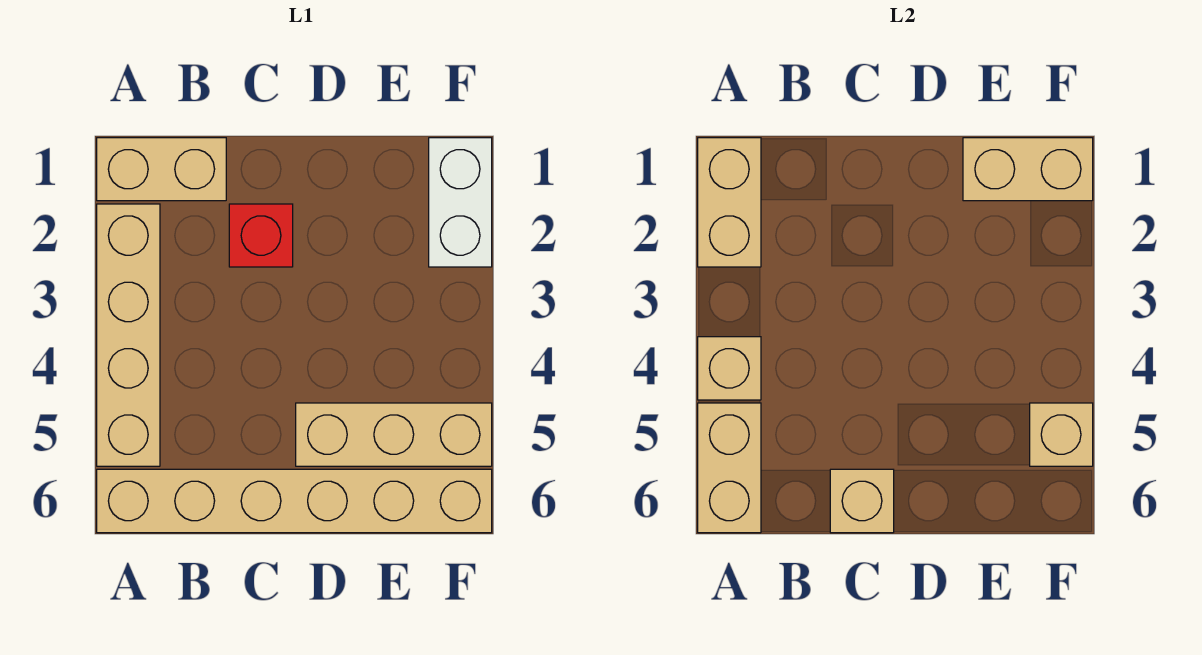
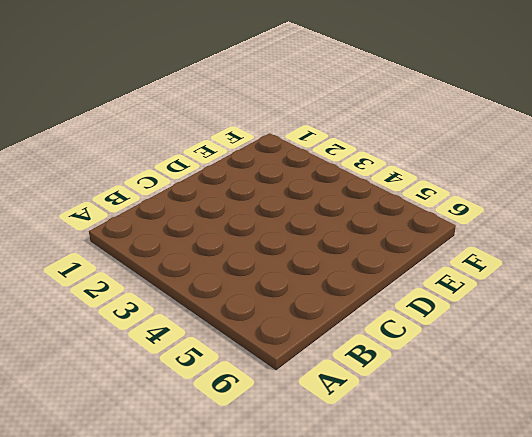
none -> tan brick A1:B1 level 1
none -> tan brick A2:A5 level 1
none -> tan brick A6:F6 level 1

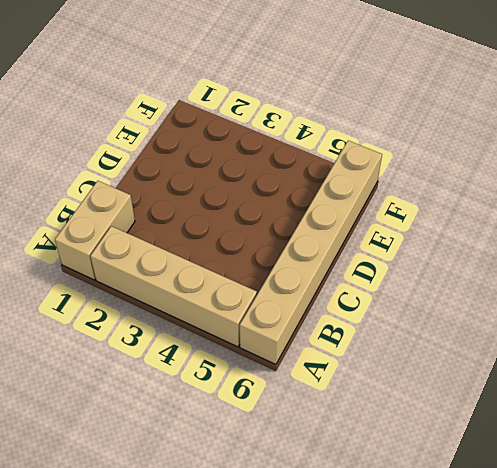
none -> red brick C2 level 1
none -> tan brick D5:F5 level 1
none -> white brick F1:F2 level 1

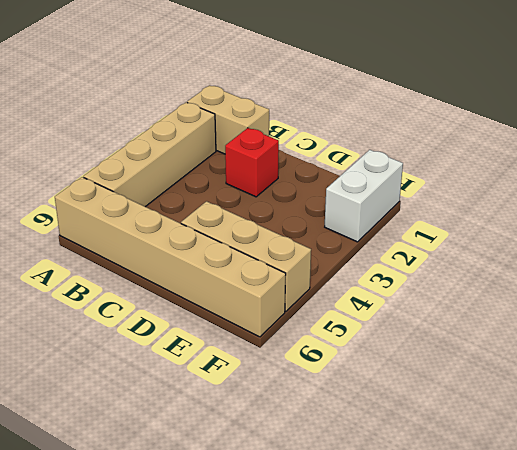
none -> tan brick A1:A2 level 2
none -> tan brick A4 level 2
none -> tan brick A5:A6 level 2

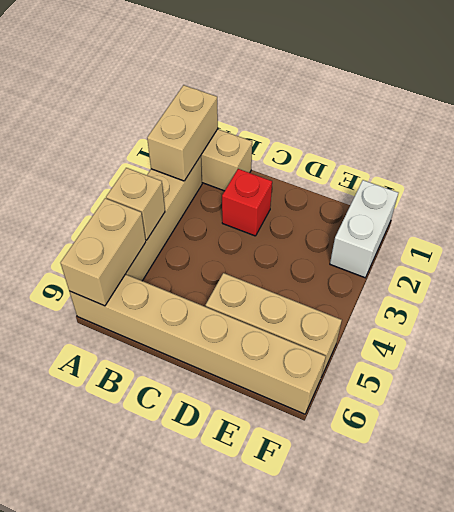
none -> tan brick C6 level 2
none -> tan brick E1:F1 level 2
none -> tan brick F5 level 2

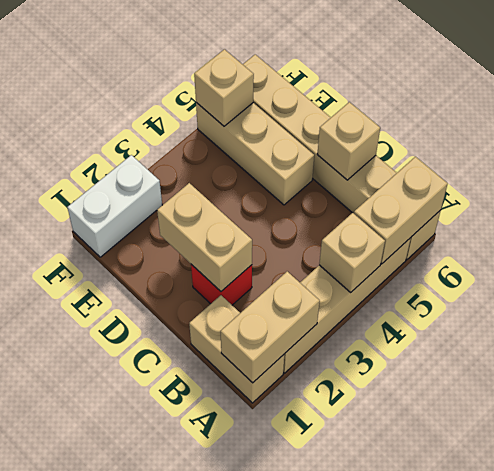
tan brick C2:D2 level 2 -> tan brick E1:F1 level 2

